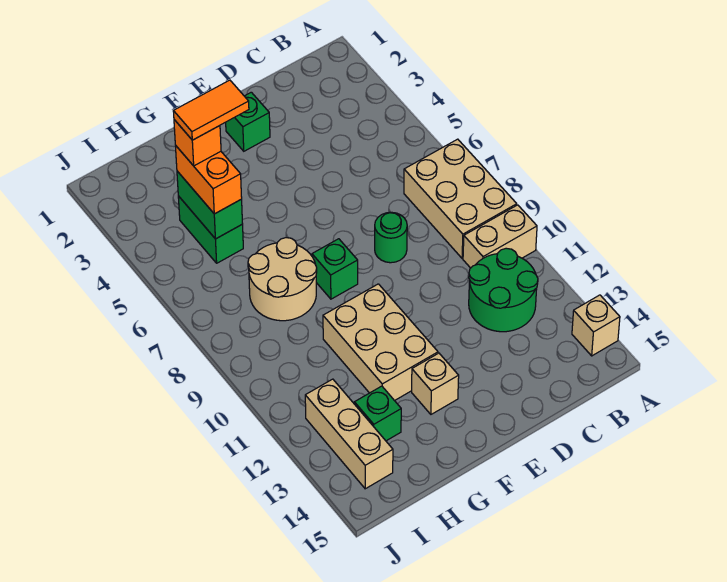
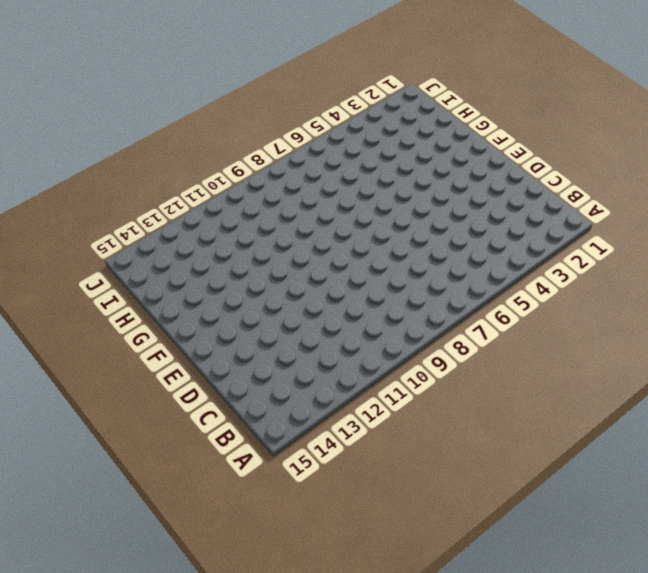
none -> tan brick A7:B9 level 1
none -> tan brick A10:B10 level 1
none -> tan brick A14 level 1

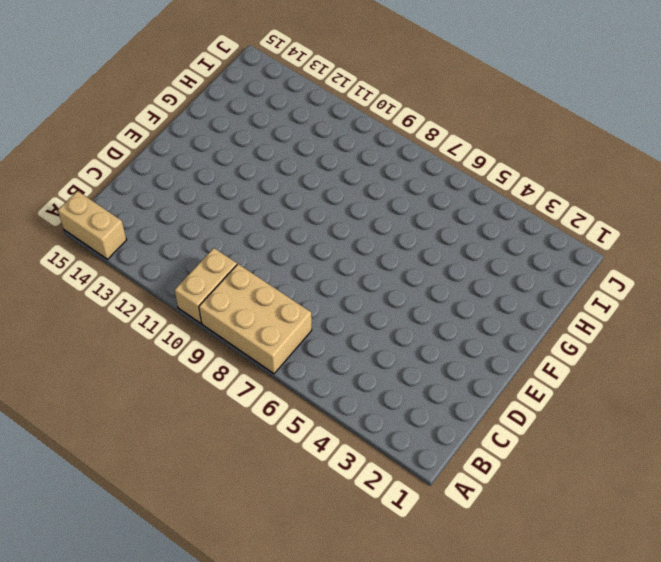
tan brick A14:A15 level 1 -> tan brick A14 level 1
none -> green round brick B11:C12 level 1
none -> green round brick D8 level 1
none -> green brick E2 level 1

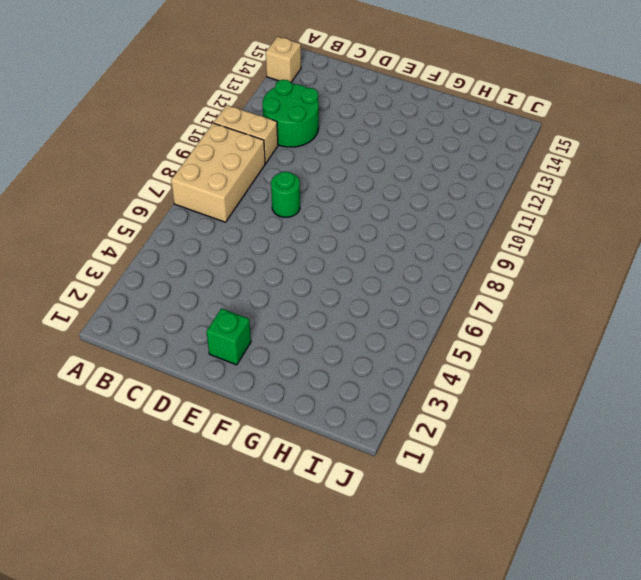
none -> green brick F8 level 1
none -> tan brick F10:G12 level 1
none -> tan brick F13 level 1

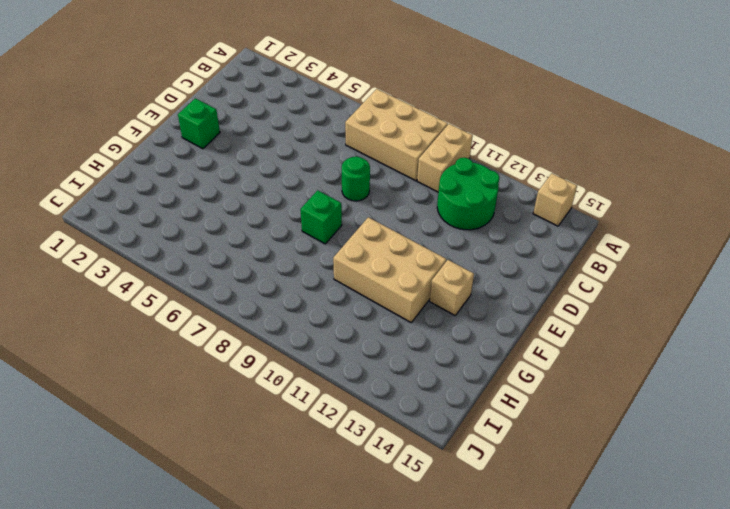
none -> tan round brick G7:H8 level 1
none -> green brick H4:H5 level 1
none -> green brick H13 level 1

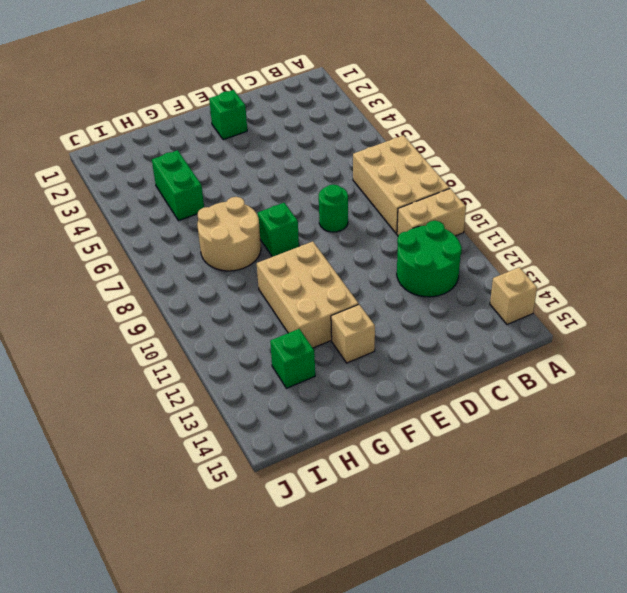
none -> tan brick I12:I14 level 1
none -> green brick H4:H5 level 2
none -> orange brick H4:H5 level 3

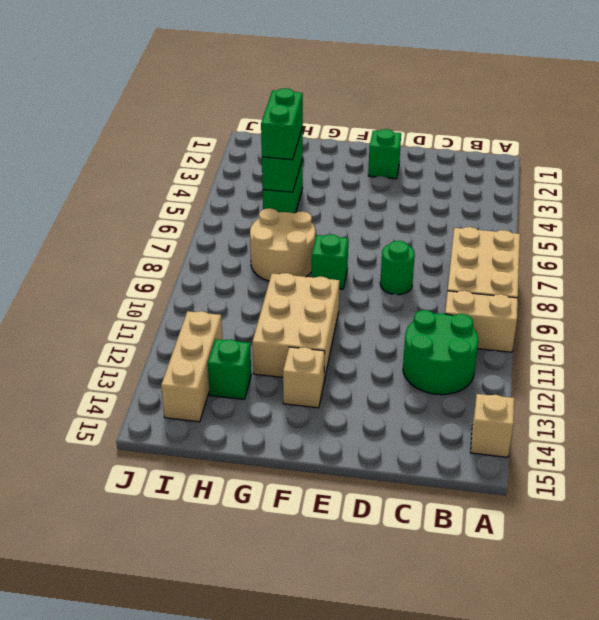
green brick H4:H5 level 3 -> orange brick H4:H5 level 3
none -> orange brick H4 level 4
none -> orange tile G4:H4 level 5

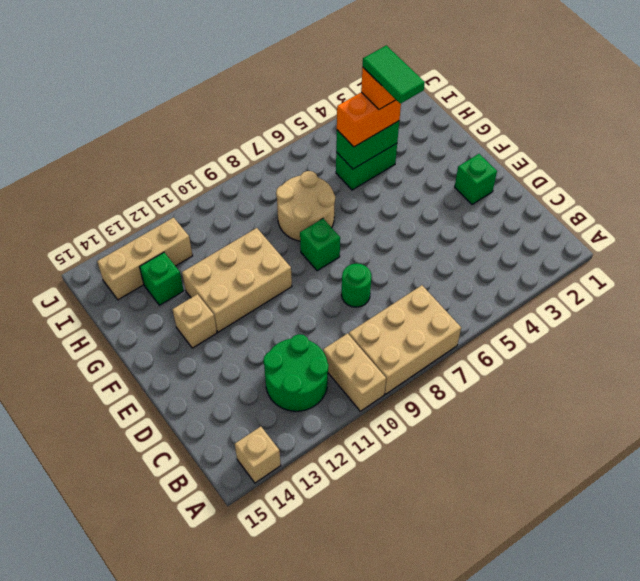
green tile G4:H4 level 5 -> orange tile G4:H4 level 5

